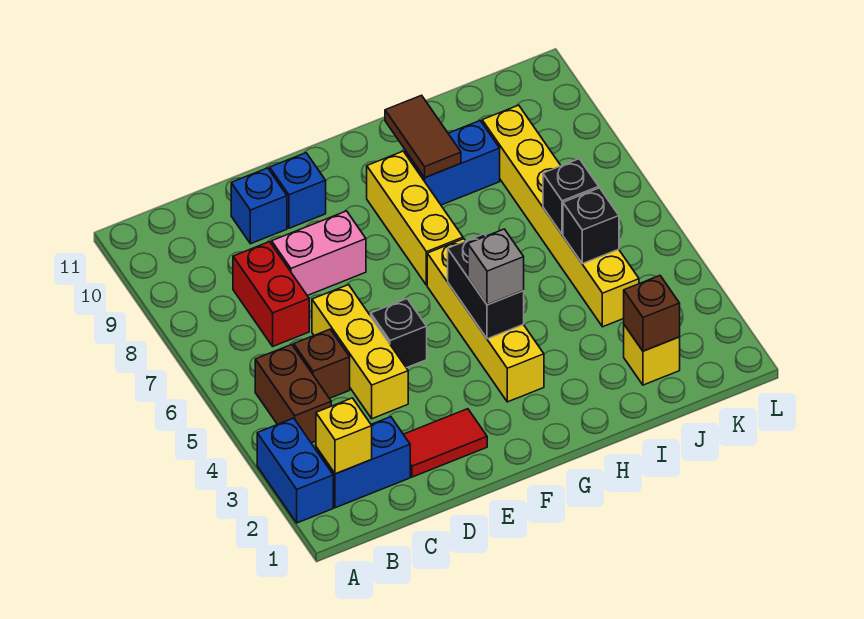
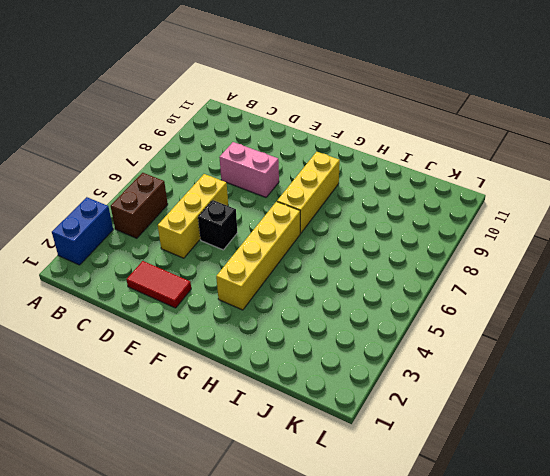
none -> blue brick B2:C2 level 1
none -> brown brick C5 level 1
none -> red brick C7:C8 level 1

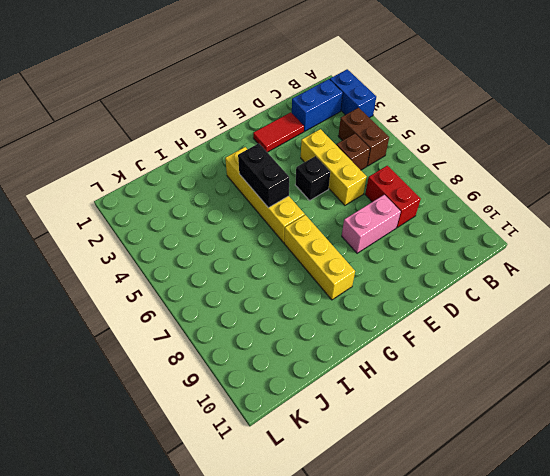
none -> blue brick D10 level 1
none -> blue brick E10 level 1
none -> blue brick H9:I9 level 1

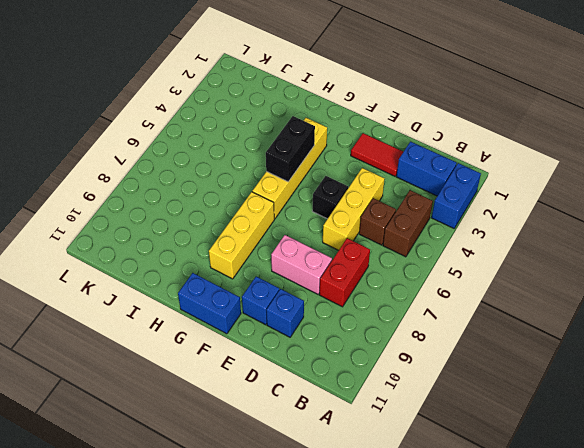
blue brick F11:G11 level 1 -> blue brick H9:I9 level 1
none -> yellow brick J2 level 1
none -> yellow brick J4:J9 level 1
none -> yellow brick B2 level 2

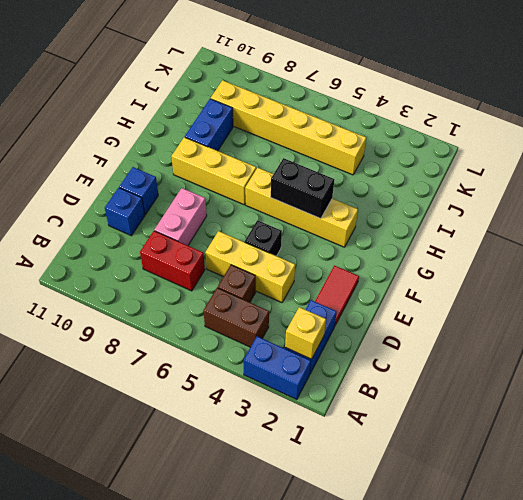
none -> yellow brick J2 level 1
none -> brown tile H9:H10 level 2
none -> brown brick J2 level 2

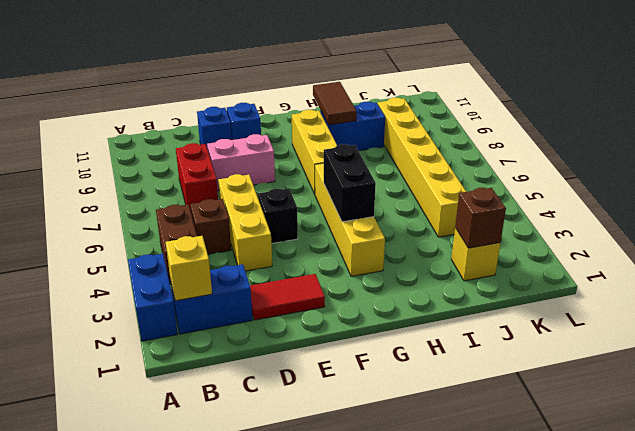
none -> black brick J5 level 2
none -> black brick J6 level 2
none -> grey brick G4 level 3

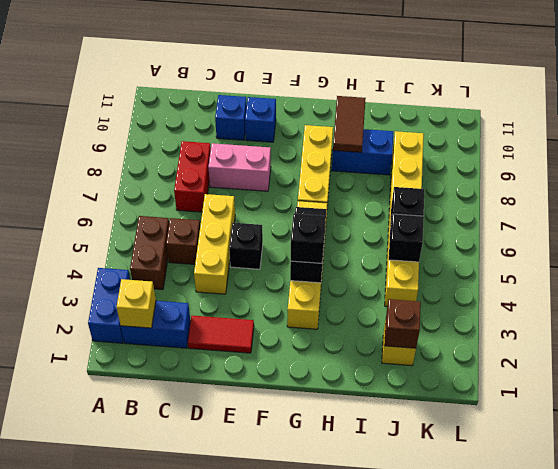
black brick G4 level 3 -> grey brick G4 level 3

